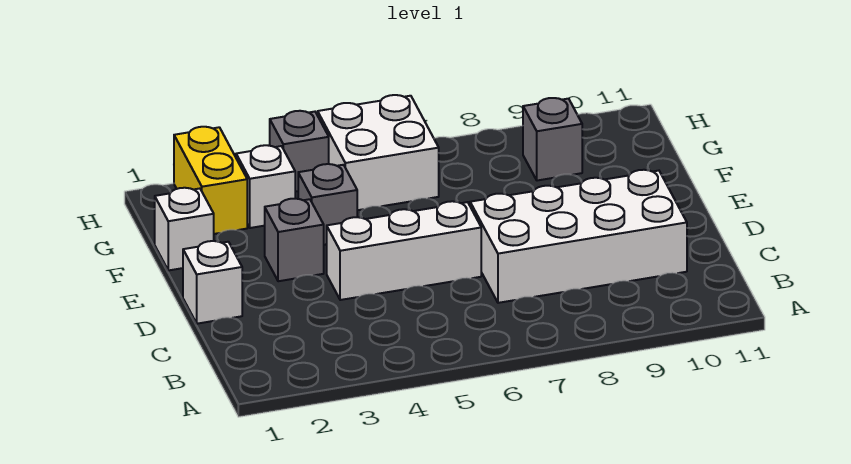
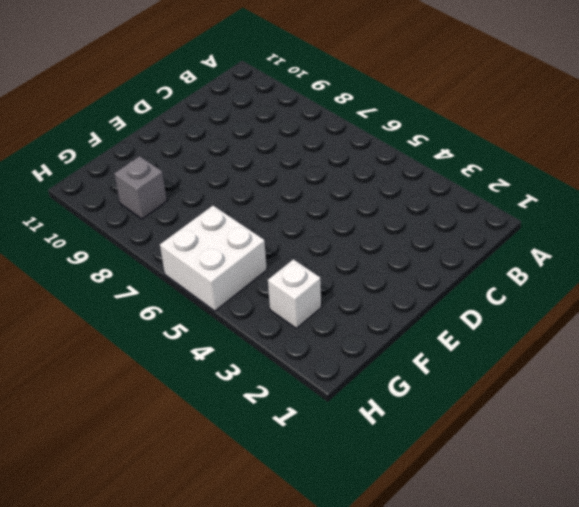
none -> white brick C7:D10 level 1
none -> white brick D1 level 1

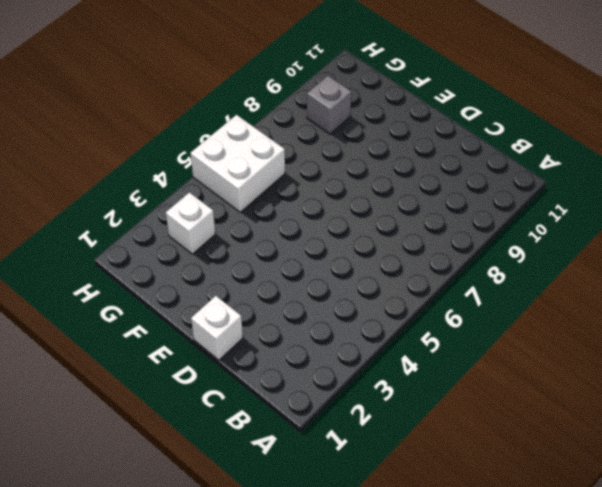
none -> white brick C7:D10 level 1
none -> white brick D4:D6 level 1

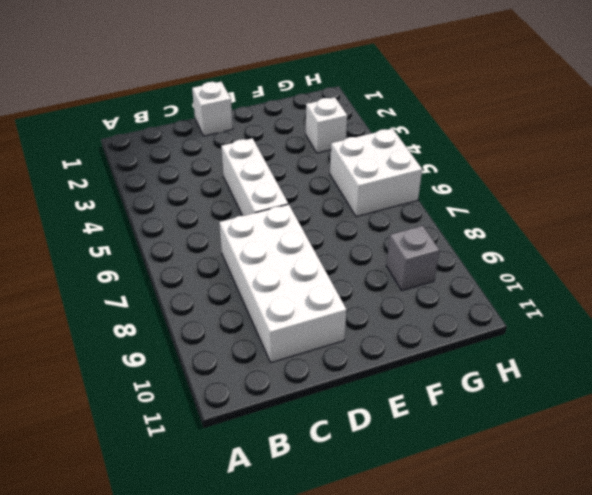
none -> grey brick E3 level 1
none -> white brick F1 level 1

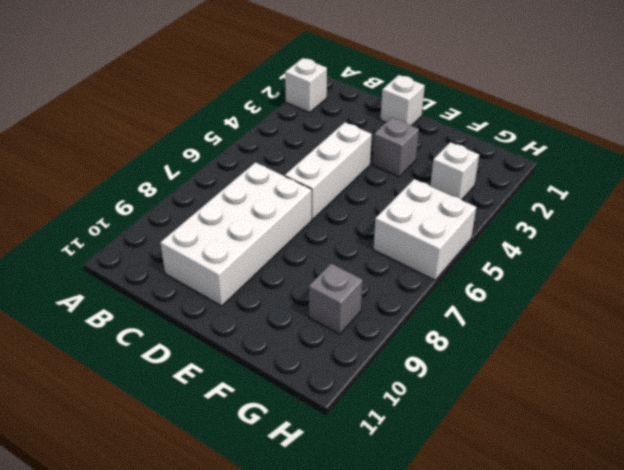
white brick A2 level 1 -> white brick F1 level 1
none -> grey brick F4 level 1
none -> yellow brick G2:H2 level 1

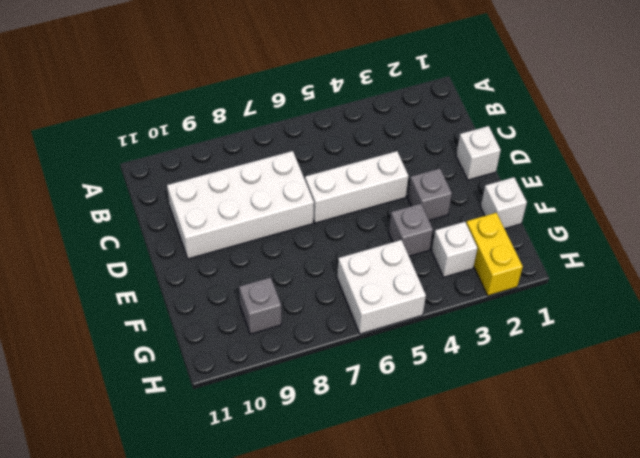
none -> grey brick H4 level 1

